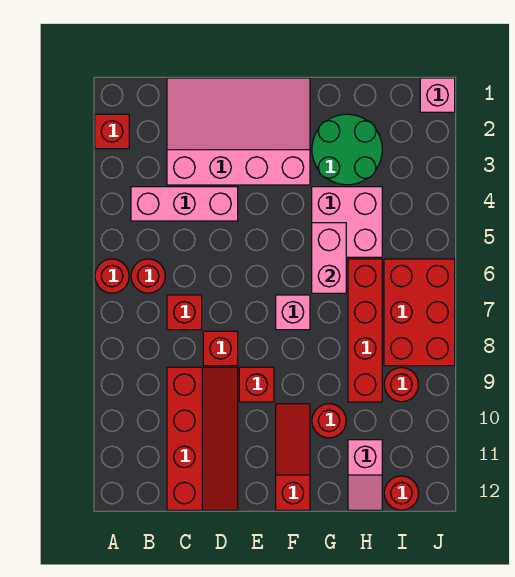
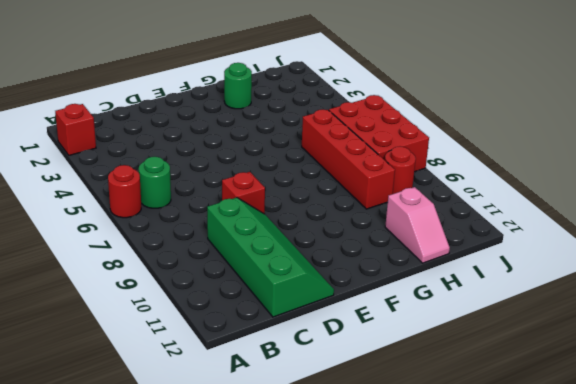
green round brick B6 level 1 -> red round brick B6 level 1
green slope C9:D12 level 1 top C -> red slope C9:D12 level 1 top C
green round brick G2 level 1 -> green round brick G2:H3 level 1
none -> pink brick B4:D4 level 1
none -> pink slope C1:F3 level 1 top 3
none -> red brick C7 level 1

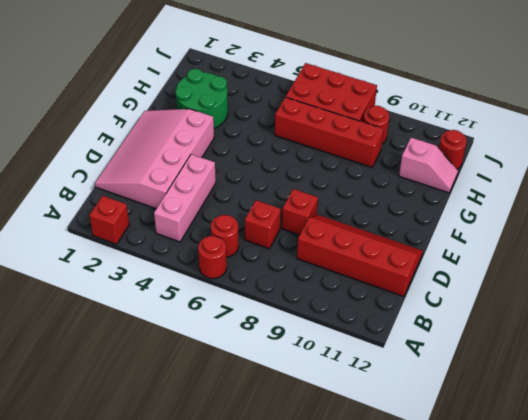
none -> red brick E9 level 1
none -> pink brick F7 level 1
none -> red slope F10:F12 level 1 top 12

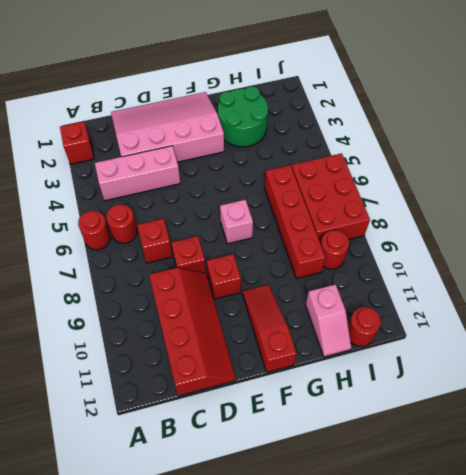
none -> pink brick G4:H5 level 1
none -> red round brick G10 level 1
none -> pink brick J1 level 1

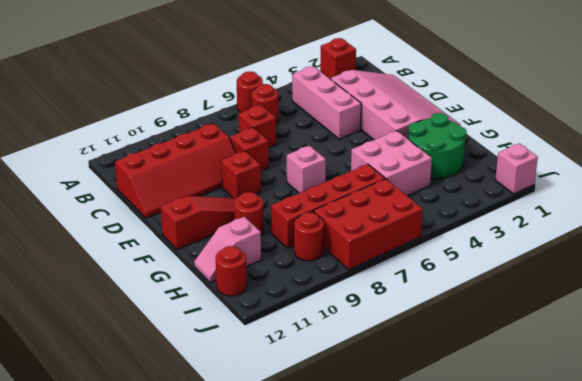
none -> pink brick G5:G6 level 2

